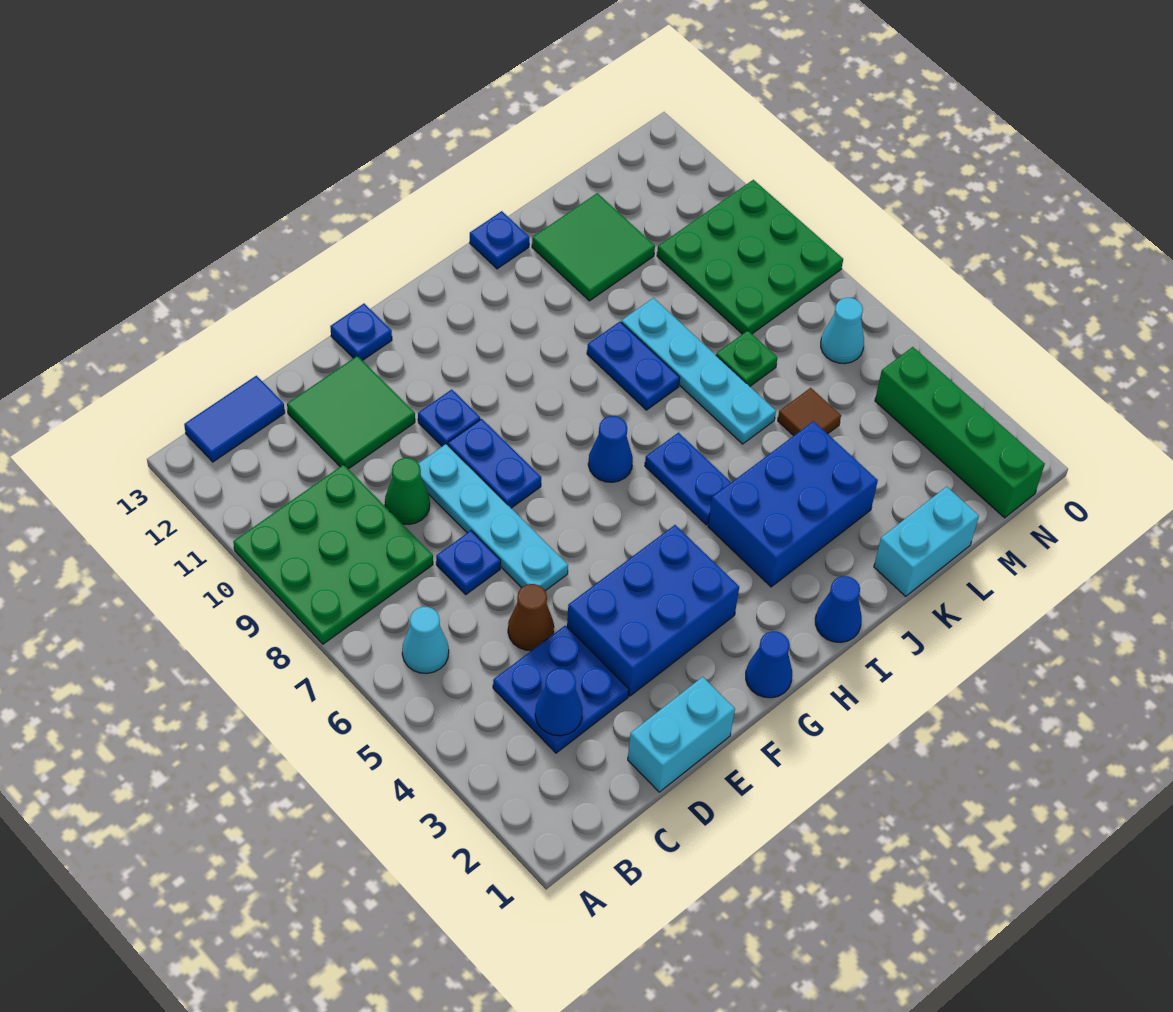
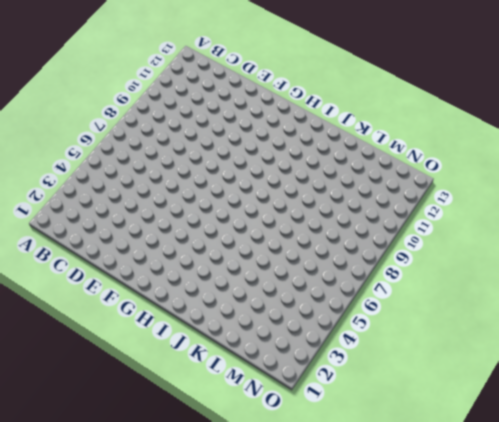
none -> green plate A8:C10 level 1
none -> cyan cone B6 level 1
none -> blue tile B13:C13 level 1
none -> blue plate C3:D4 level 1

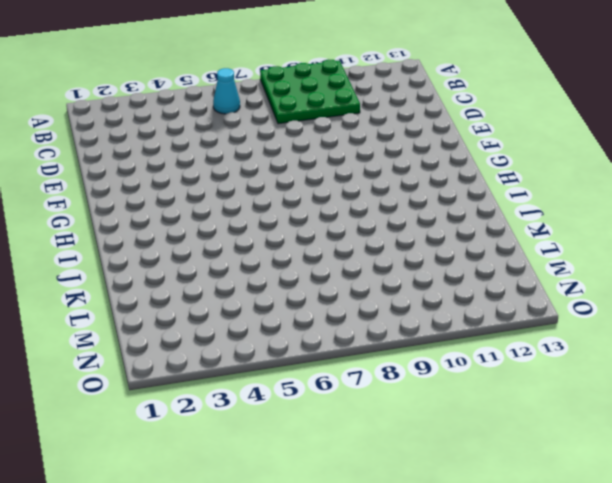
none -> blue tile B13:C13 level 1
none -> blue plate C3:D4 level 1
none -> cyan brick D1:E1 level 1
none -> brown cone D5 level 1

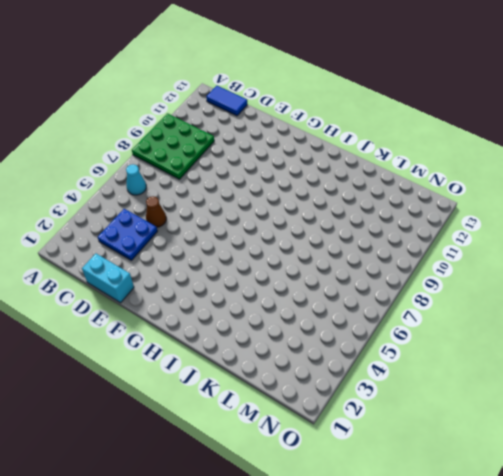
none -> blue plate D7 level 1
none -> green cone D9 level 1
none -> green tile D11:E12 level 1
none -> blue brick E3:G4 level 1

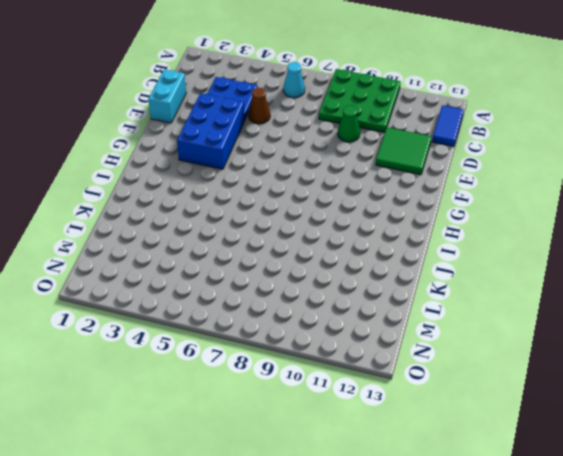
none -> blue plate D7 level 1
none -> cyan plate E6:E9 level 1
none -> blue plate F8:F9 level 1
none -> blue plate F10 level 1

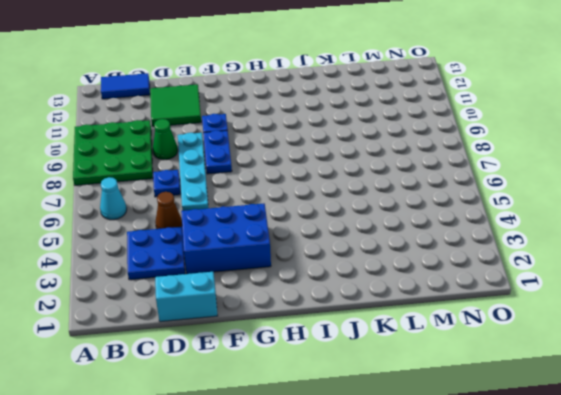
none -> blue plate F13 level 1
none -> blue cone G1 level 1
none -> blue cone H7 level 1
none -> blue cone I1 level 1

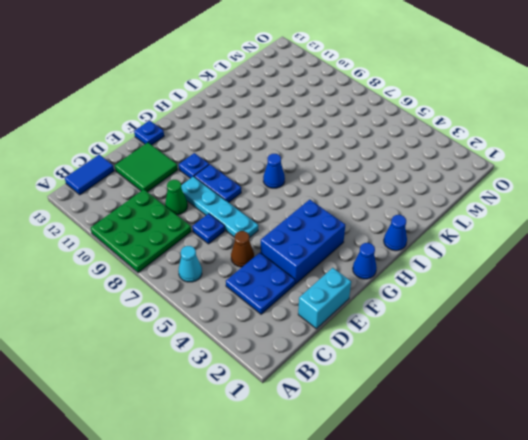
none -> blue brick I3:K4 level 1
none -> blue plate I5:I6 level 1
none -> blue plate J8:J9 level 1
none -> blue plate J13 level 1

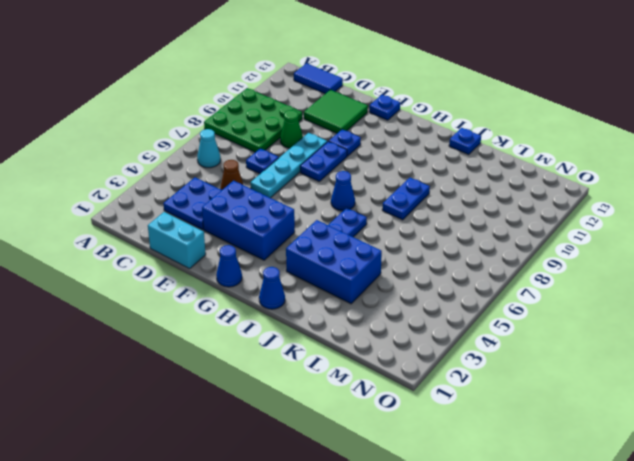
none -> cyan brick K1:L1 level 1
none -> cyan plate K6:K9 level 1
none -> green tile K11:L12 level 1
none -> brown tile L5 level 1

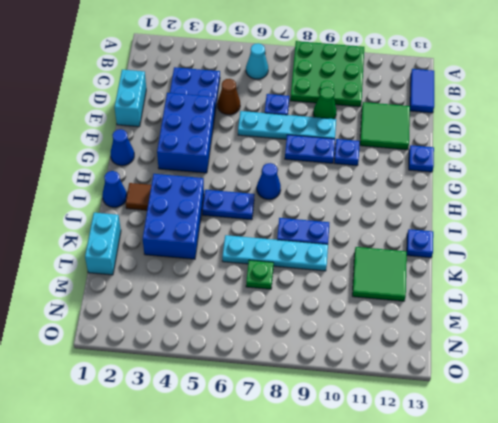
brown tile I2 level 1 -> brown tile L5 level 1
none -> green plate M8:O10 level 1
none -> green brick N1:N4 level 1
none -> cyan cone N6 level 1
none -> blue cone C3 level 2

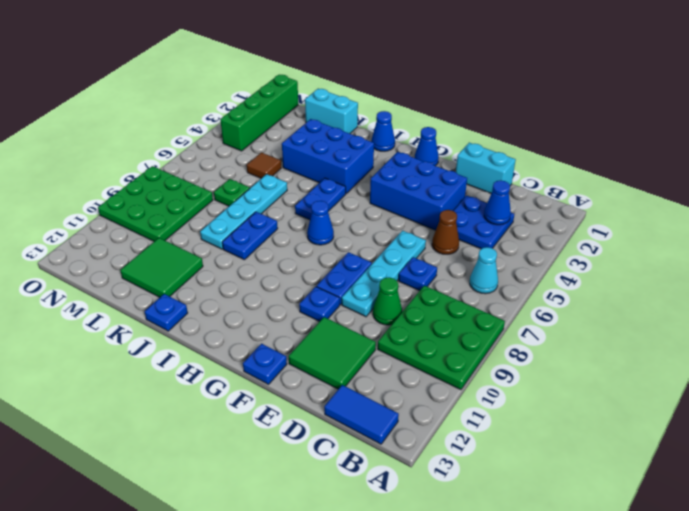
none -> cyan cone N6 level 1

